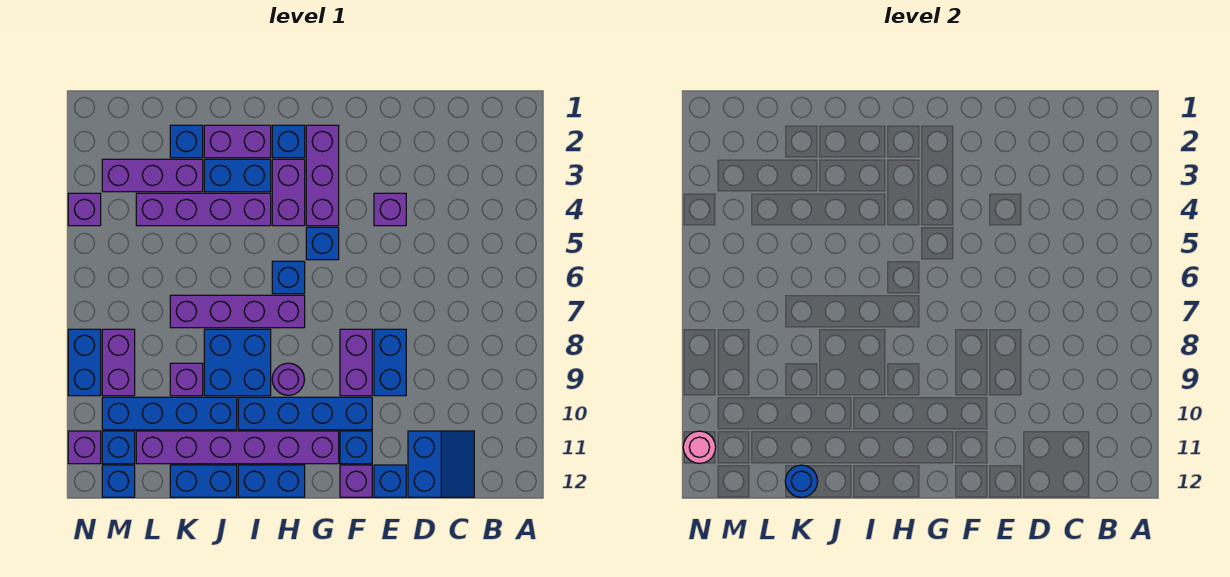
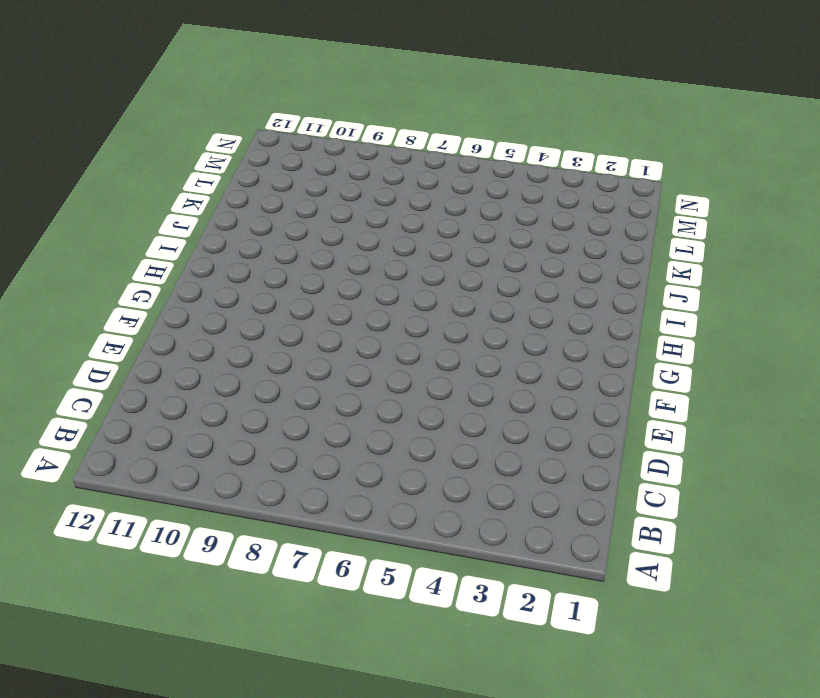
none -> blue slope C11:D12 level 1 top D
none -> purple brick E4 level 1
none -> blue brick E8:E9 level 1
none -> blue brick E12 level 1

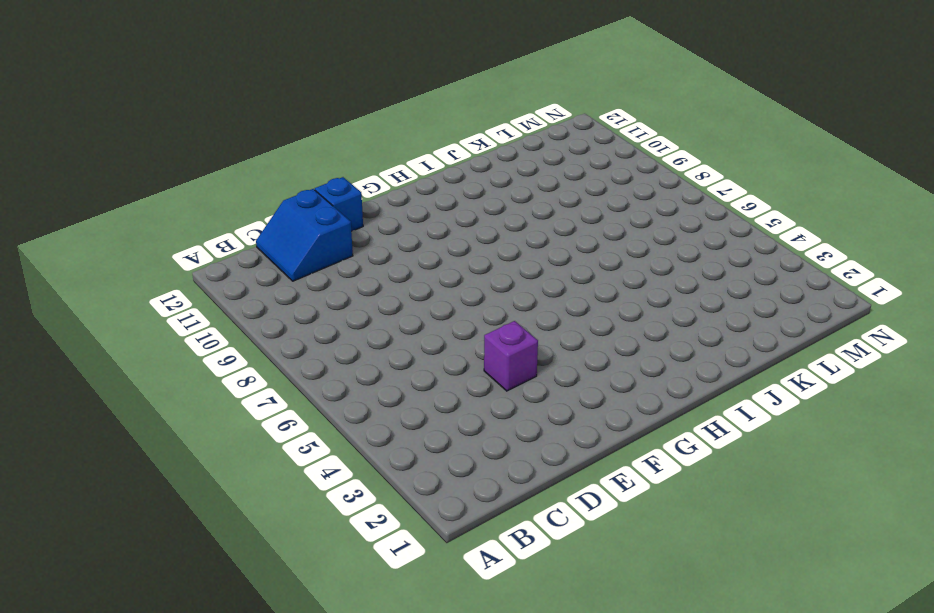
none -> blue brick E8:E9 level 1
none -> purple brick F8:F9 level 1
none -> blue brick F10:I10 level 1
none -> blue brick F11 level 1

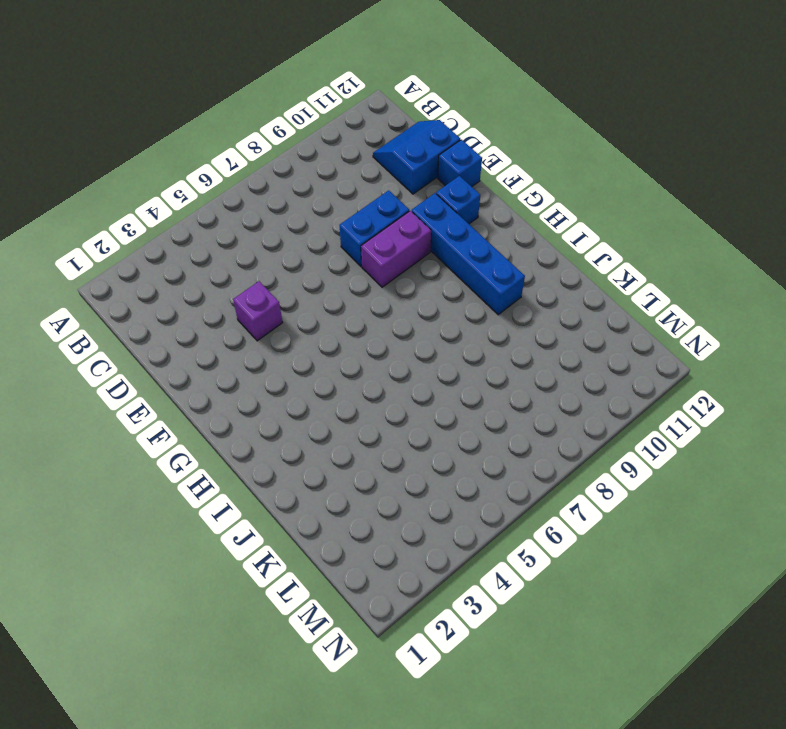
none -> purple brick F12 level 1
none -> purple brick G2:G4 level 1
none -> blue brick G5 level 1
none -> purple brick G11:L11 level 1

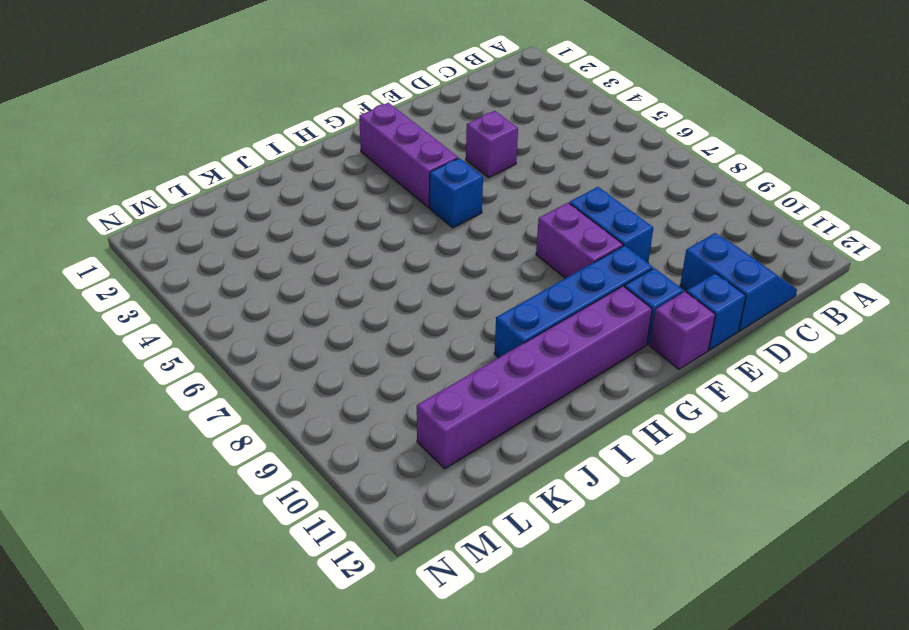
none -> blue brick H2 level 1
none -> purple brick H3:H4 level 1
none -> blue brick H6 level 1
none -> purple brick H7:K7 level 1

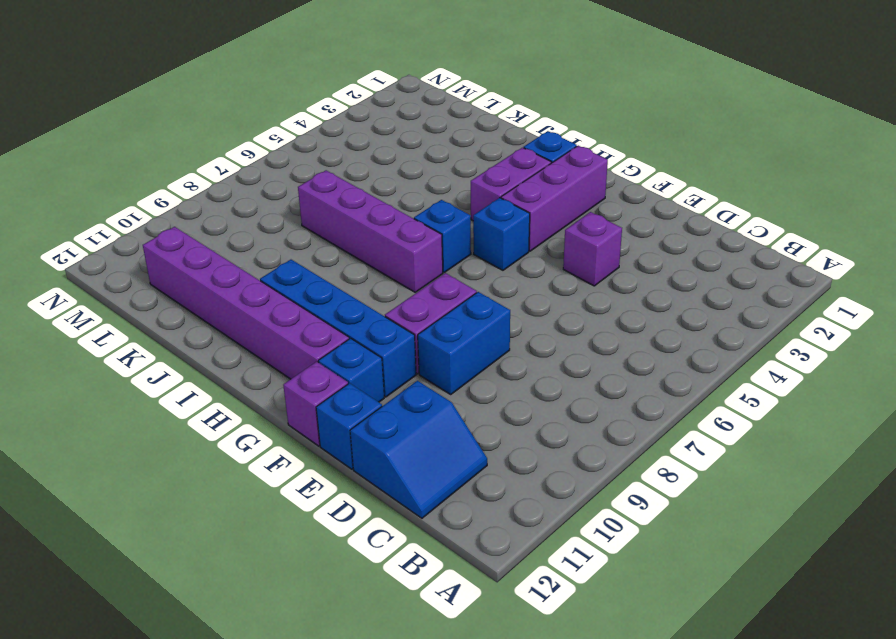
none -> purple round brick H9 level 1
none -> blue brick H12:I12 level 1
none -> purple brick I2:J2 level 1
none -> blue brick I3:J3 level 1

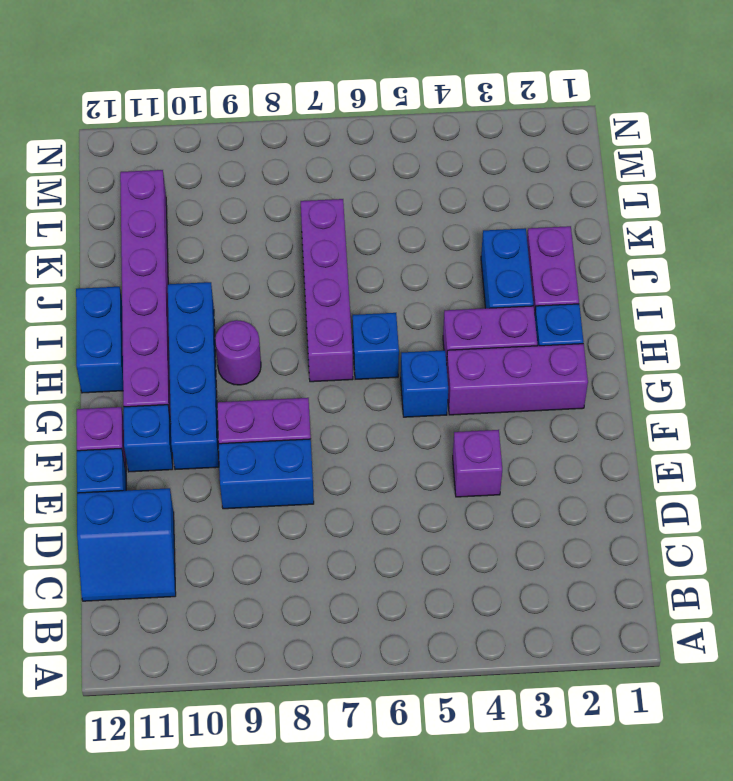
none -> purple brick I4:L4 level 1
none -> blue brick I8:J9 level 1
none -> blue brick J10:M10 level 1
none -> blue brick J12:K12 level 1

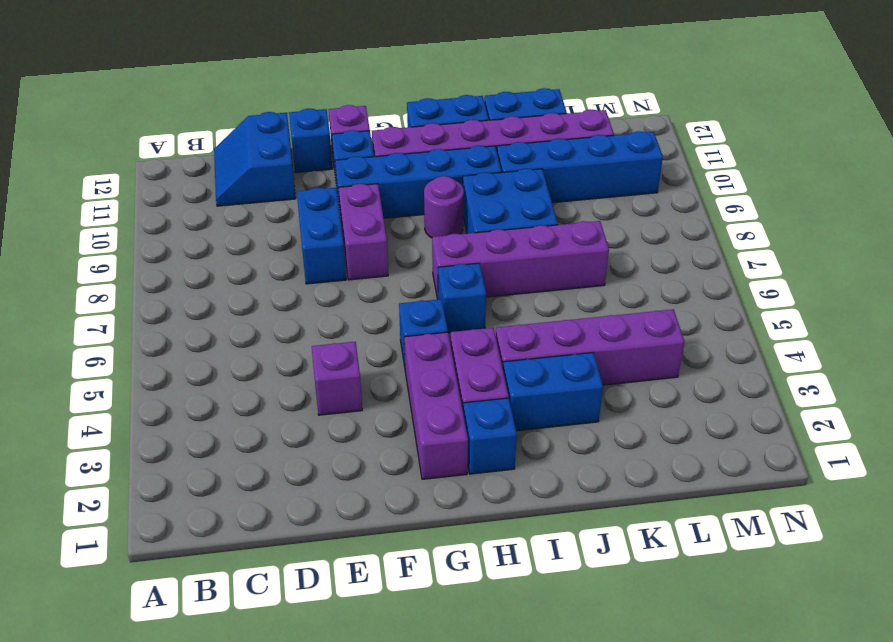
none -> purple brick I2:J2 level 1
none -> blue brick K2 level 1
none -> purple brick K3:M3 level 1
none -> purple brick K9 level 1

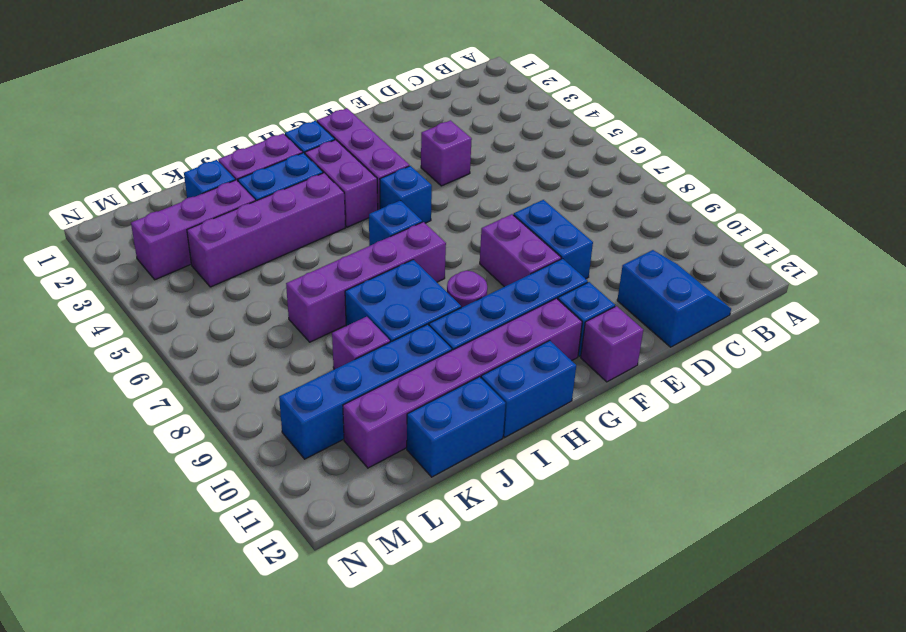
none -> blue brick E12 level 1
none -> purple brick M8:M9 level 1
none -> blue brick M11 level 1
none -> blue brick M12 level 1

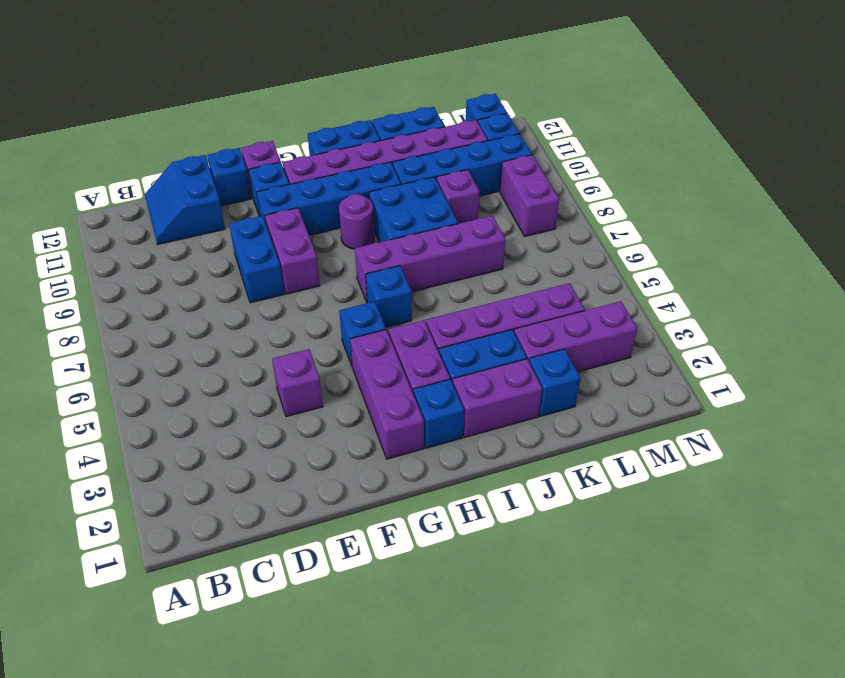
none -> purple brick N4 level 1
none -> blue brick N8:N9 level 1
none -> purple brick N11 level 1
none -> blue round brick K12 level 2

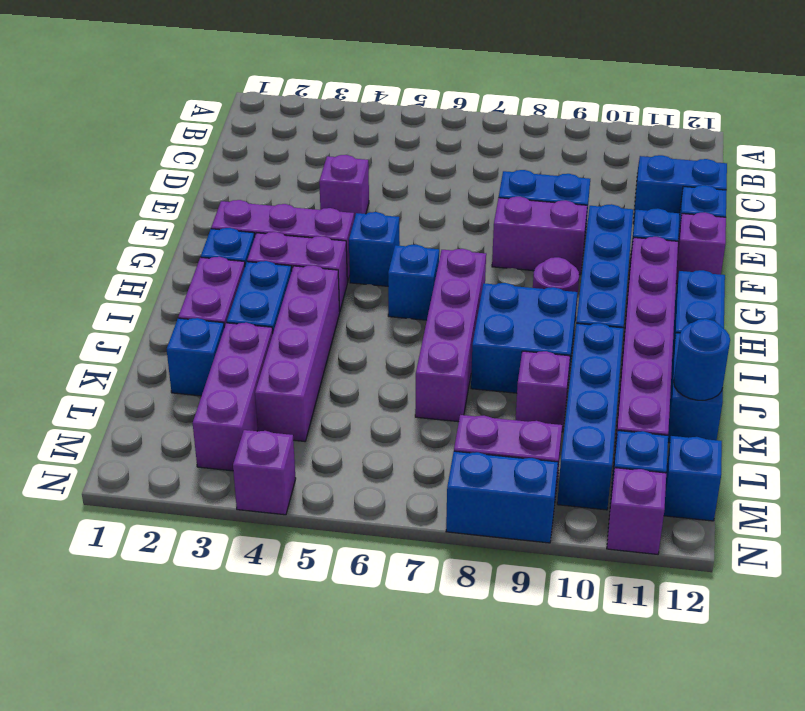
none -> pink round brick N11 level 2

